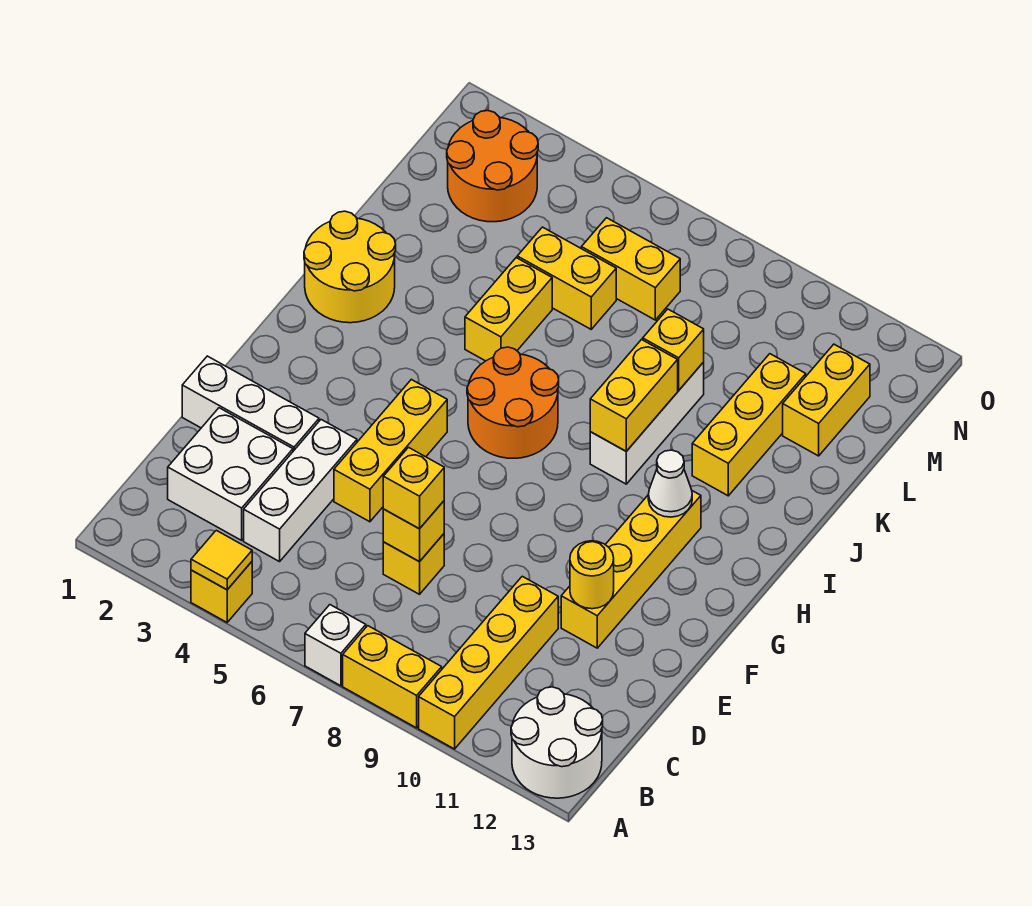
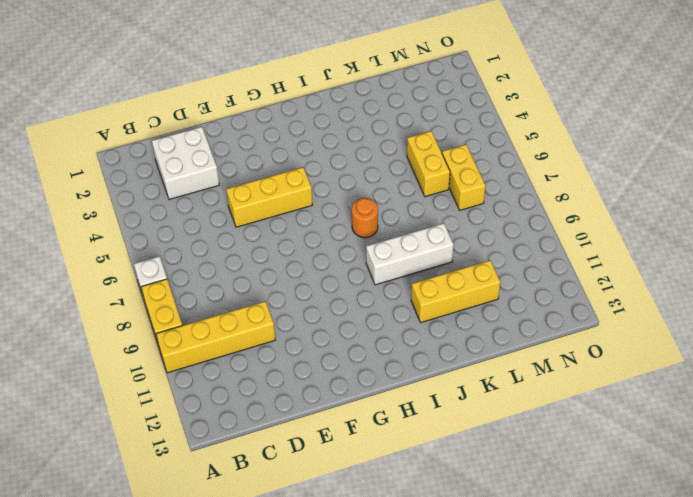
orange round brick I7 level 1 -> orange round brick H6:I7 level 1
none -> yellow brick A4 level 1
none -> white round brick A12:B13 level 1
none -> white brick C4:E4 level 1

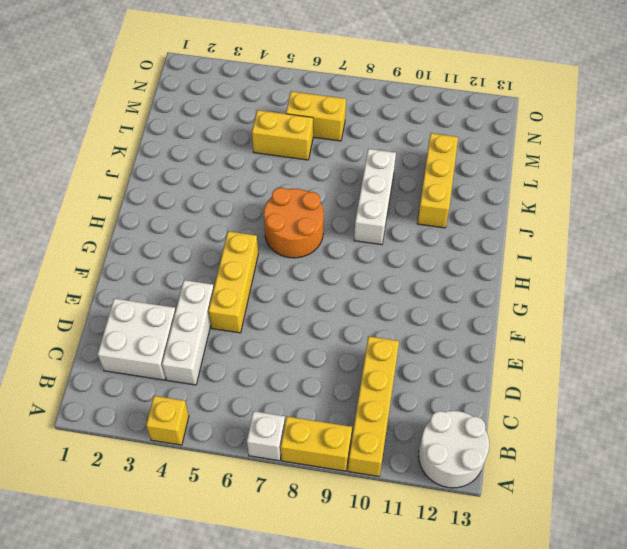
none -> yellow brick D7 level 1
none -> white brick E1:E3 level 1
none -> yellow brick E11:H11 level 1

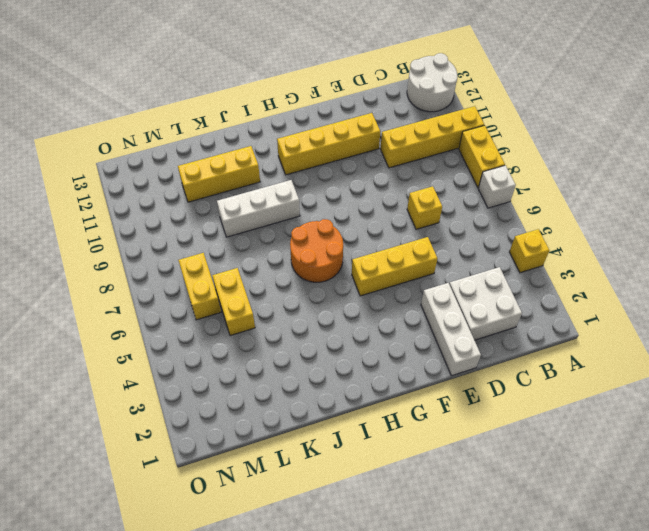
none -> white brick C4:E4 level 1
none -> yellow round brick I1:J2 level 1
none -> yellow brick J5:K5 level 1

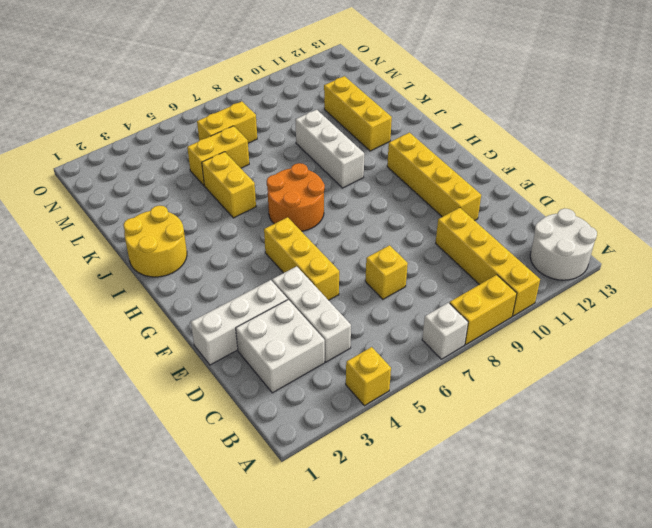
none -> yellow brick L12:M12 level 1
none -> orange round brick M2:N3 level 1
none -> yellow tile A4 level 2

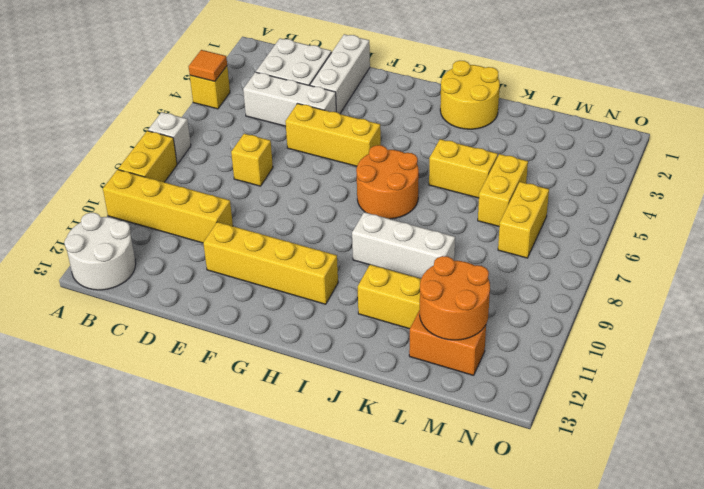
orange tile A4 level 2 -> yellow tile A4 level 2
orange round brick L11:M12 level 2 -> orange round brick M2:N3 level 1
orange brick L12:M12 level 1 -> yellow brick L12:M12 level 1
none -> yellow brick D7 level 2
none -> yellow round brick E11 level 2
none -> white cone H11 level 2

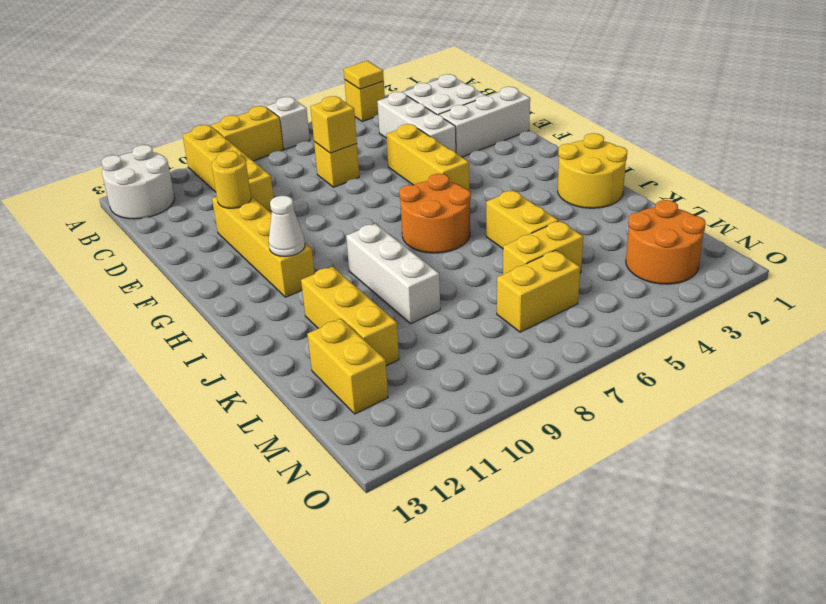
none -> yellow brick I9:J9 level 2
none -> yellow brick K9 level 2
none -> yellow brick D7 level 3

